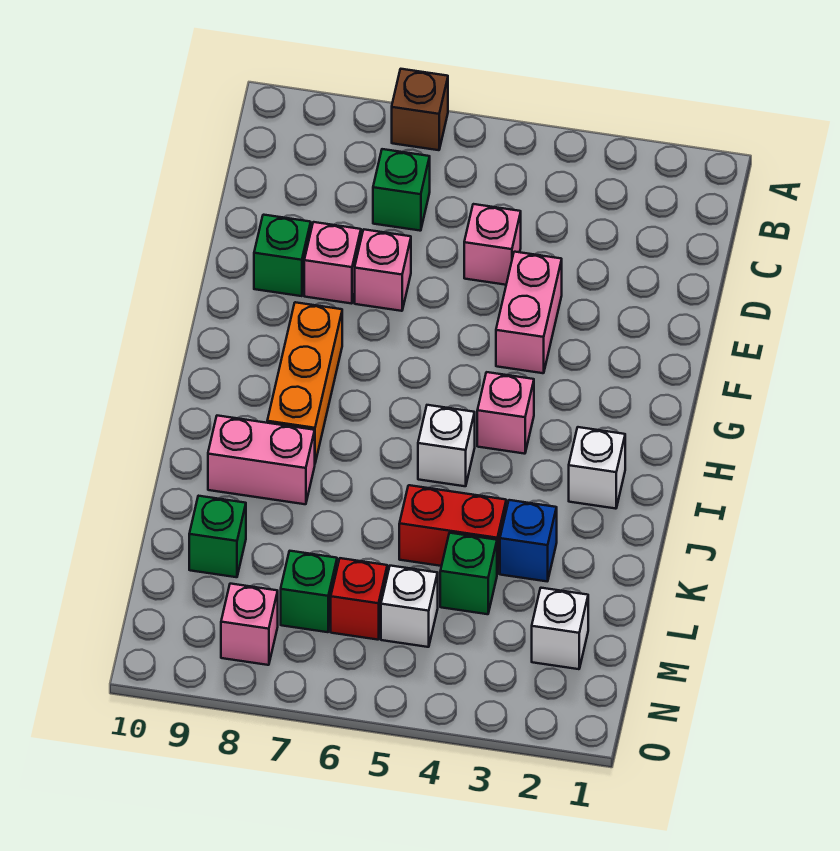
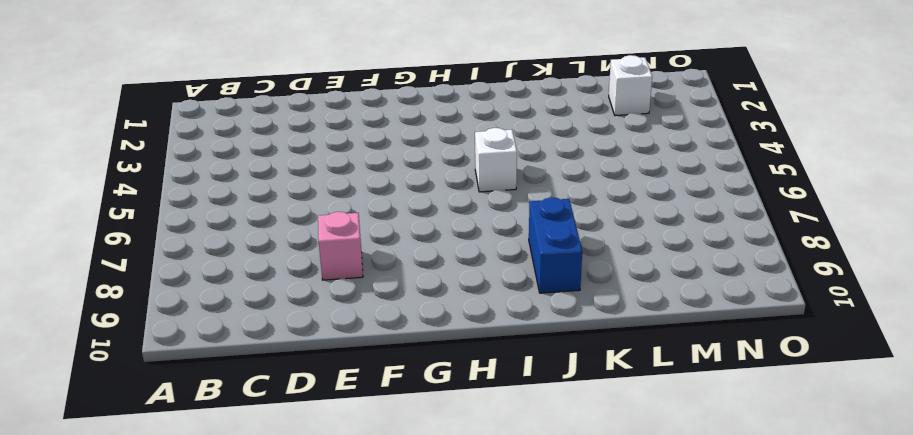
blue brick J8:J9 level 1 -> pink brick J8:J9 level 1
none -> brown brick A7 level 1
none -> green brick C7 level 1
none -> pink brick D5 level 1

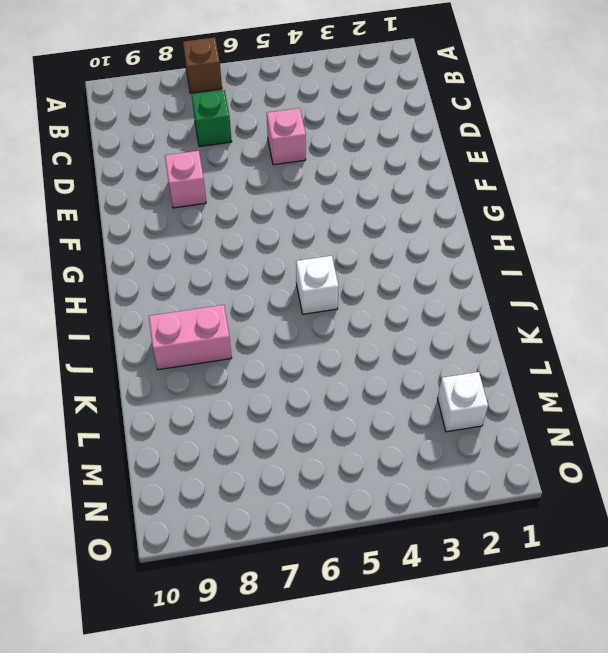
none -> pink brick E4:F4 level 1
none -> pink brick E7 level 1
none -> green brick E9 level 1

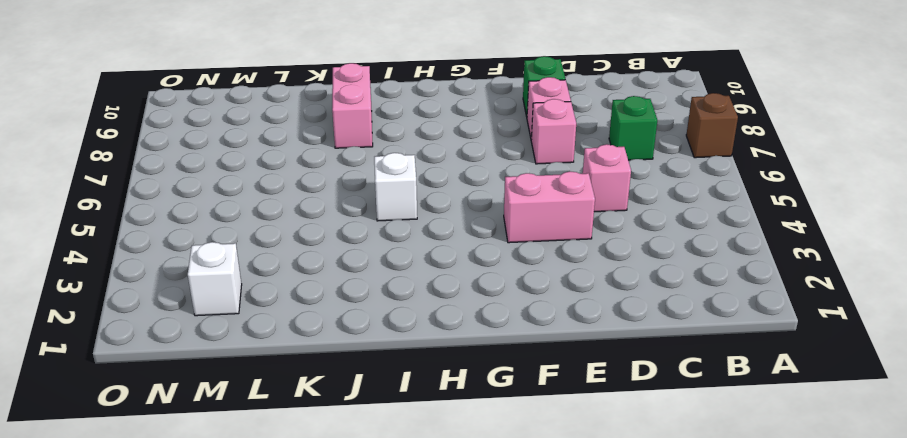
none -> orange brick G8:I8 level 1
none -> pink brick H4 level 1
none -> white brick I2 level 1

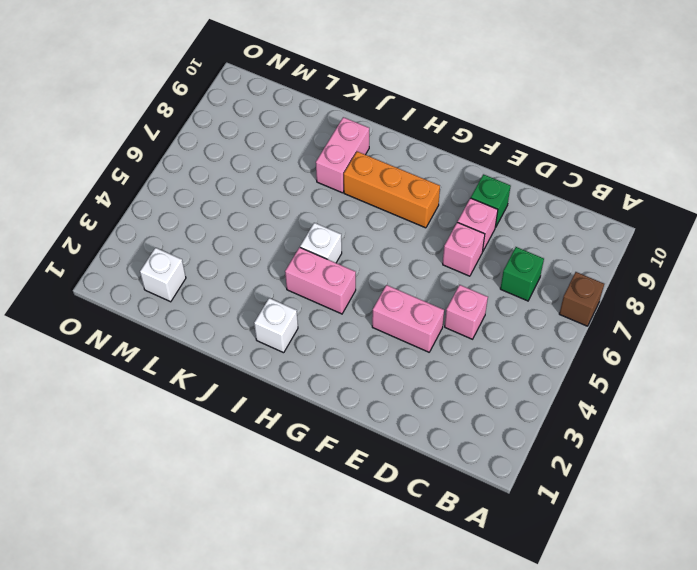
pink brick H4:I4 level 1 -> pink brick H4 level 1
none -> blue brick K3 level 1
none -> red brick K4:K5 level 1
none -> green brick L4 level 1

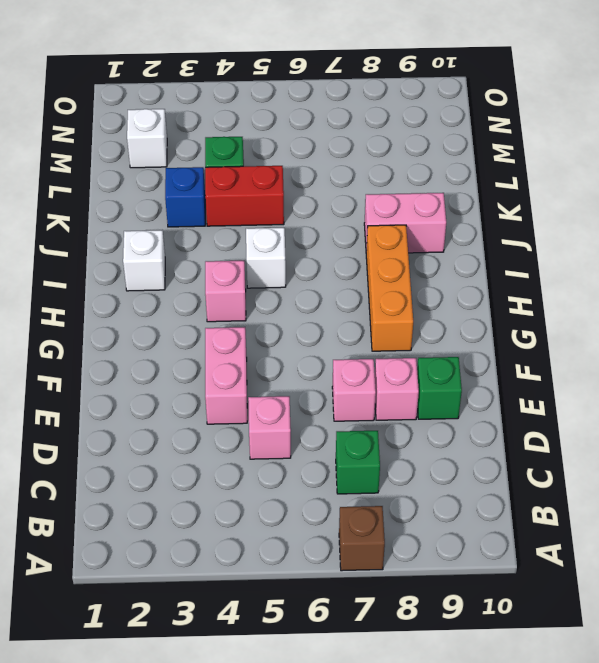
none -> green brick L9 level 1
none -> white brick M5 level 1
none -> red brick M6 level 1

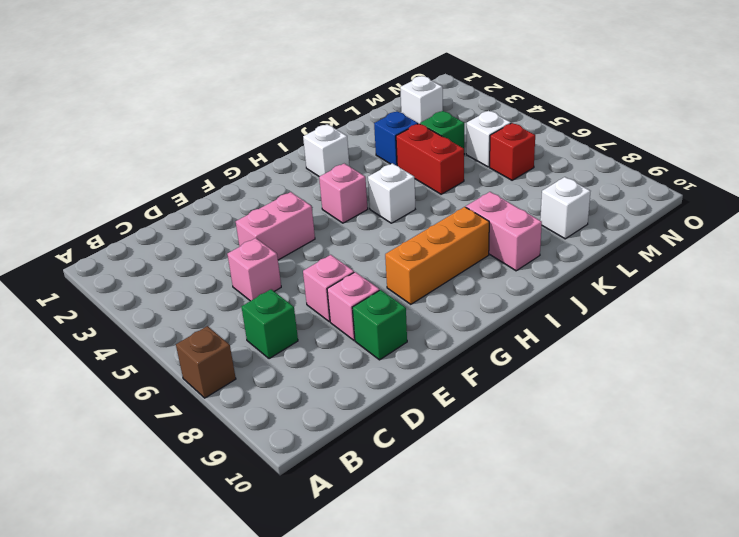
white brick L9 level 1 -> green brick L9 level 1
none -> green brick M7 level 1
none -> pink brick N8 level 1

